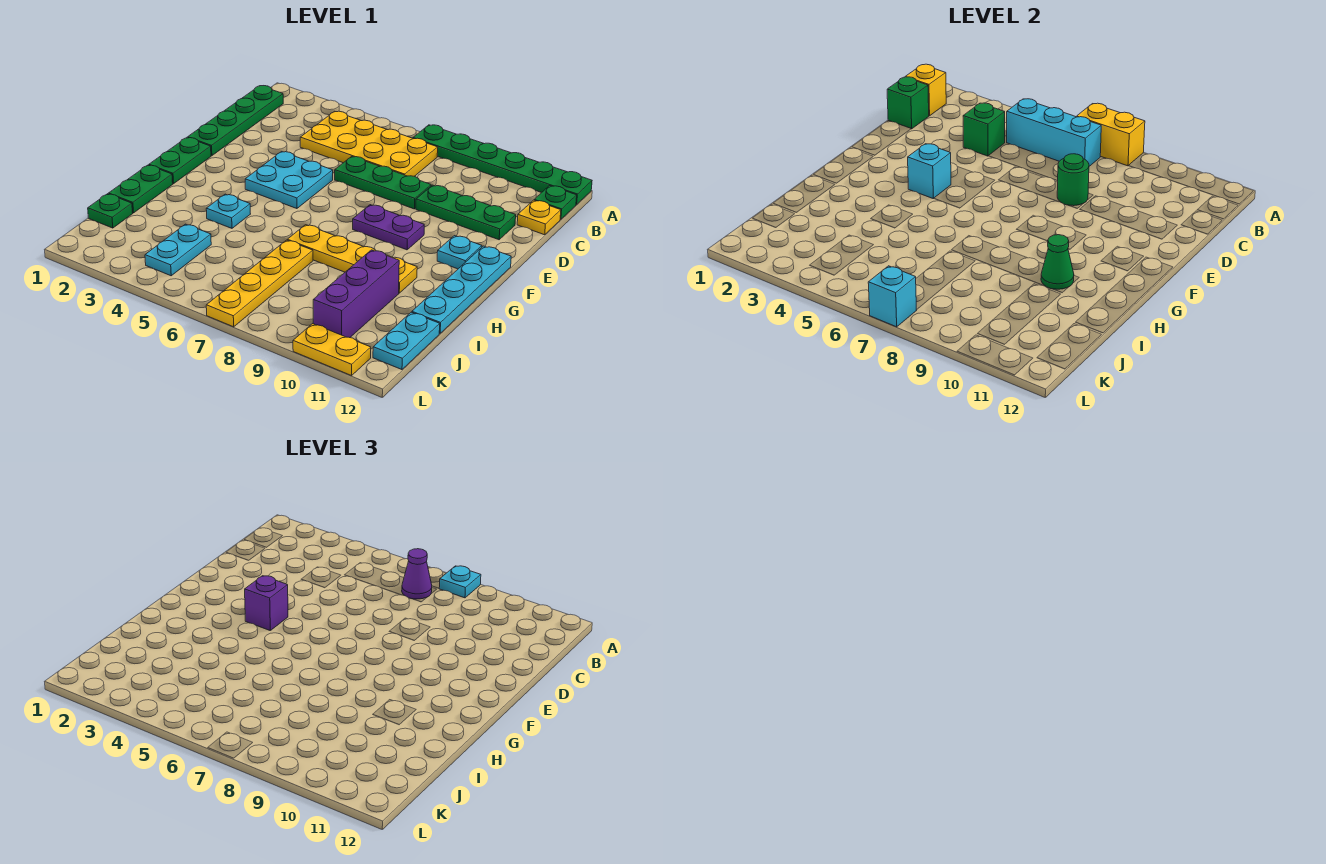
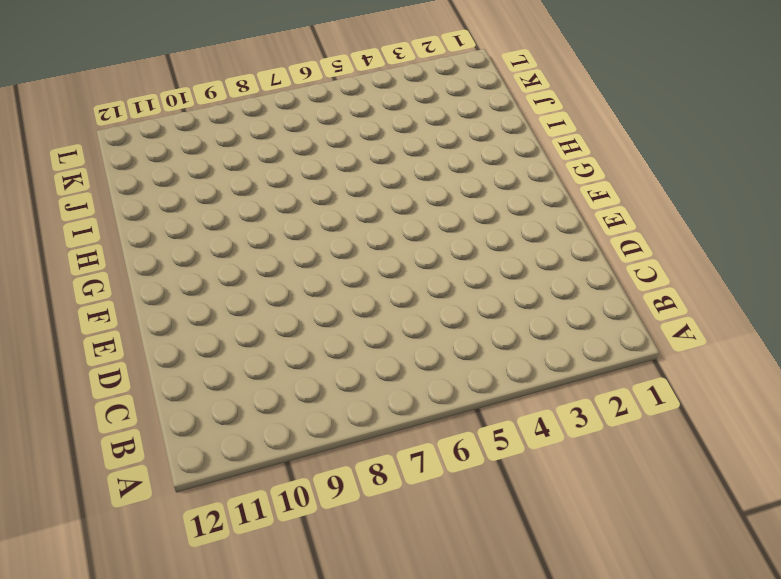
none -> green plate A7:A12 level 1
none -> green plate B1:E1 level 1
none -> yellow plate B4:C7 level 1
none -> green plate B12 level 1

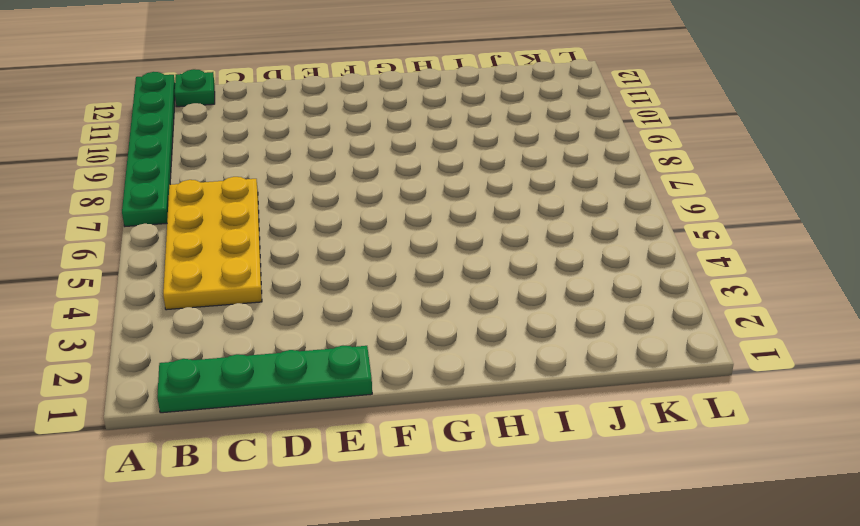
none -> yellow plate C12 level 1
none -> green plate D6:D8 level 1
none -> green plate D9:D11 level 1
none -> cyan plate E4:F5 level 1

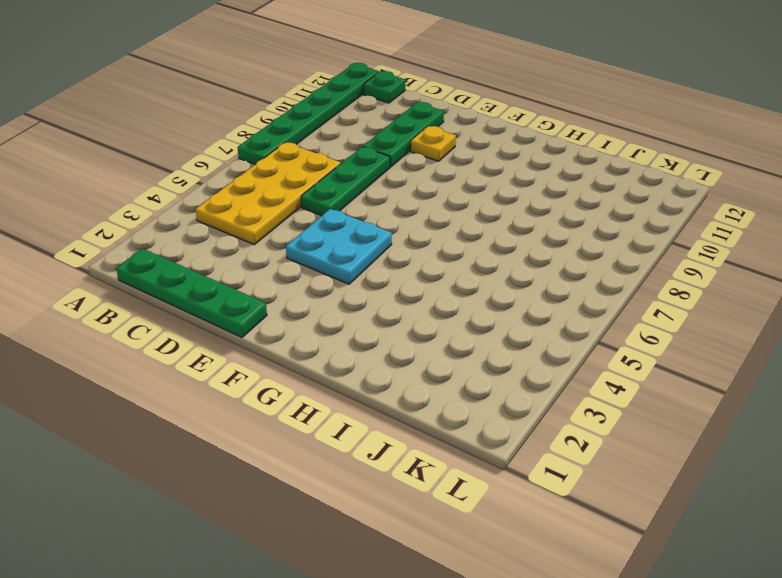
yellow plate E10 level 1 -> yellow plate C12 level 1
none -> green plate F1:G1 level 1
none -> purple plate F8:F9 level 1
none -> cyan plate F11 level 1
none -> cyan plate F12:I12 level 1

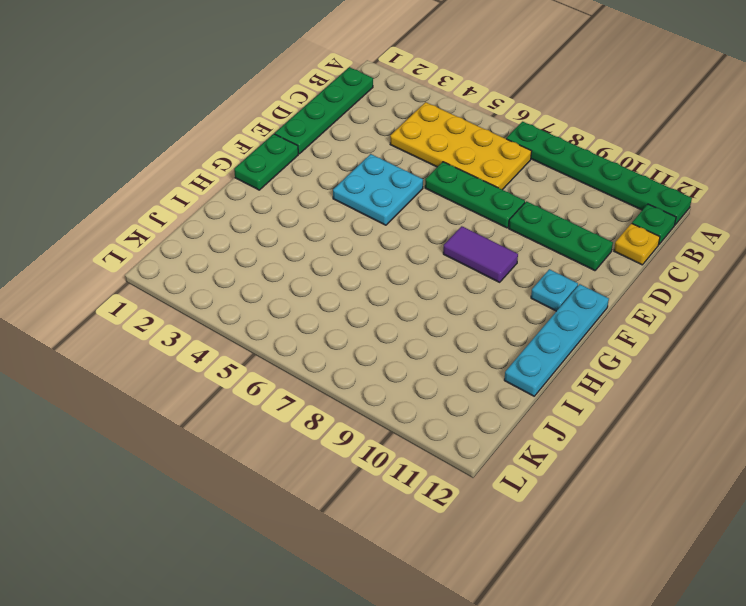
purple tile F8:F9 level 1 -> purple plate F8:F9 level 1
none -> green plate H1:I1 level 1
none -> cyan plate H4 level 1
none -> yellow plate H7:H10 level 1
none -> yellow plate I7:L7 level 1

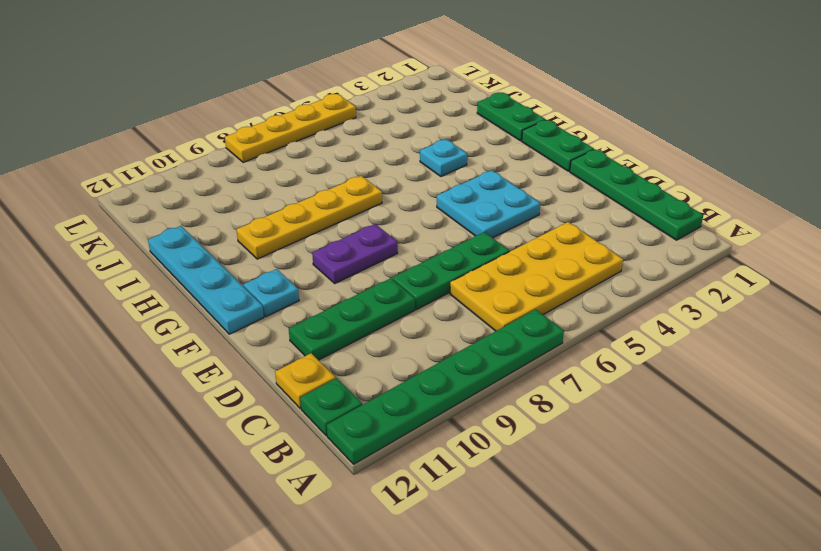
yellow plate L5:L8 level 1 -> yellow plate I7:L7 level 1
none -> purple brick I10:K10 level 1
none -> green plate J1 level 1
none -> cyan plate J4:K4 level 1
none -> cyan plate J12:K12 level 1

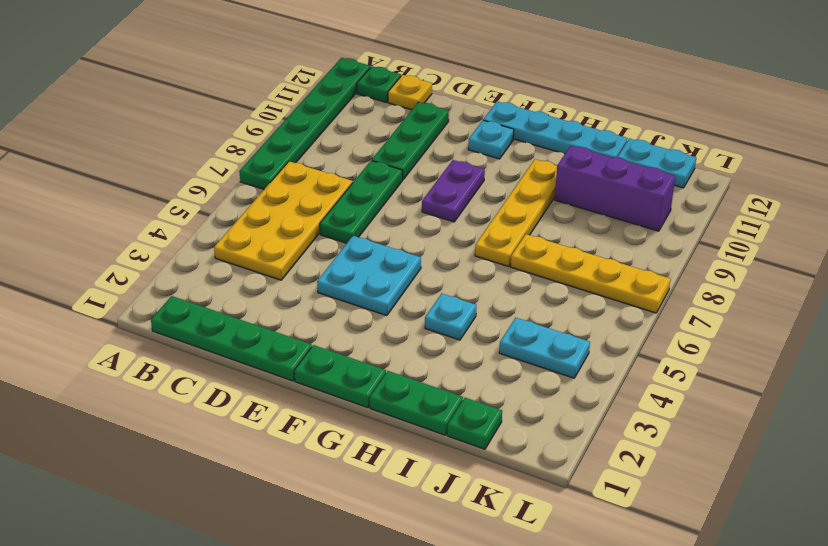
none -> yellow plate L10:L11 level 1
none -> yellow brick A7:A8 level 2
none -> yellow brick B1 level 2
none -> cyan brick B5:B7 level 2

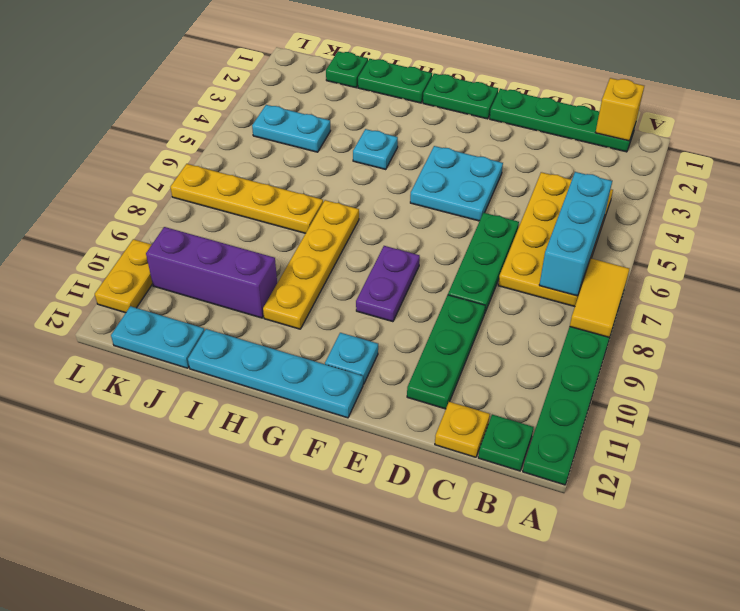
yellow tile A7:A8 level 2 -> yellow brick A7:A8 level 2
none -> green brick C1 level 2
none -> green brick C4 level 2
none -> green round brick D8 level 2
none -> cyan brick F4 level 2

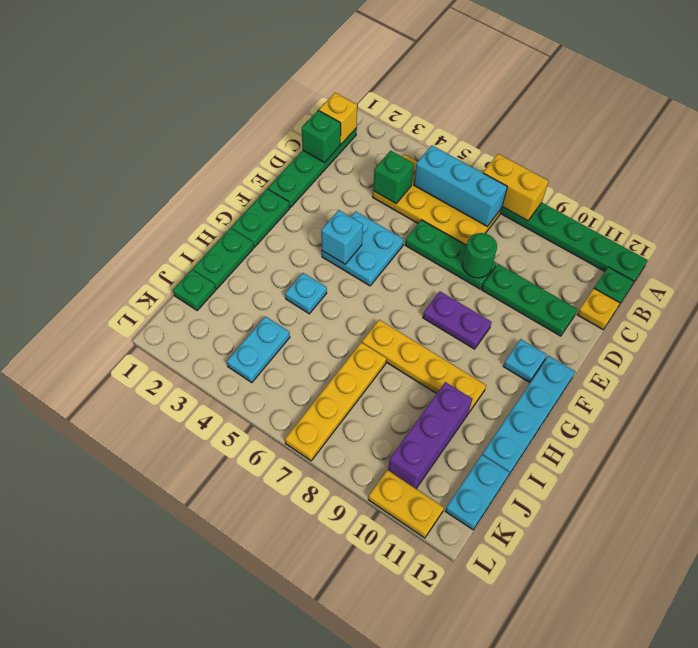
none -> green cone H10 level 2
none -> cyan brick L7 level 2
none -> cyan plate A8 level 3
none -> purple cone B7 level 3

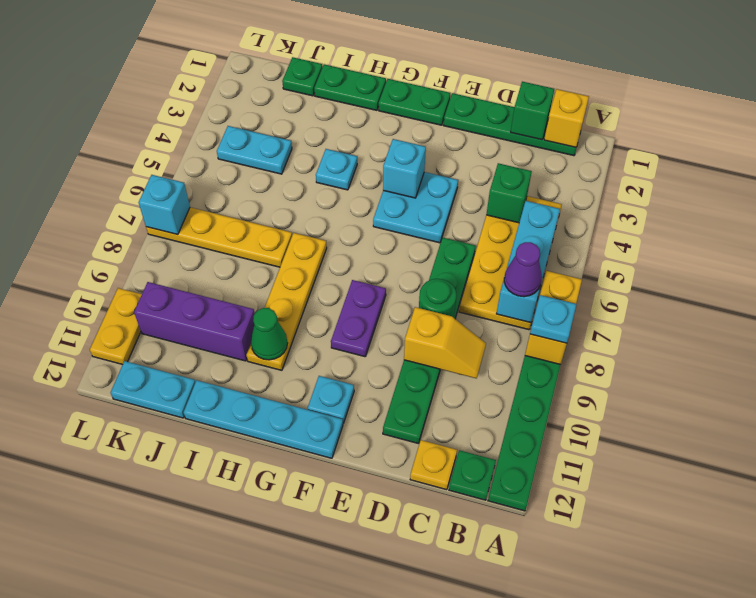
yellow slope C9:D9 level 2 top D -> none
none -> purple brick F4 level 3

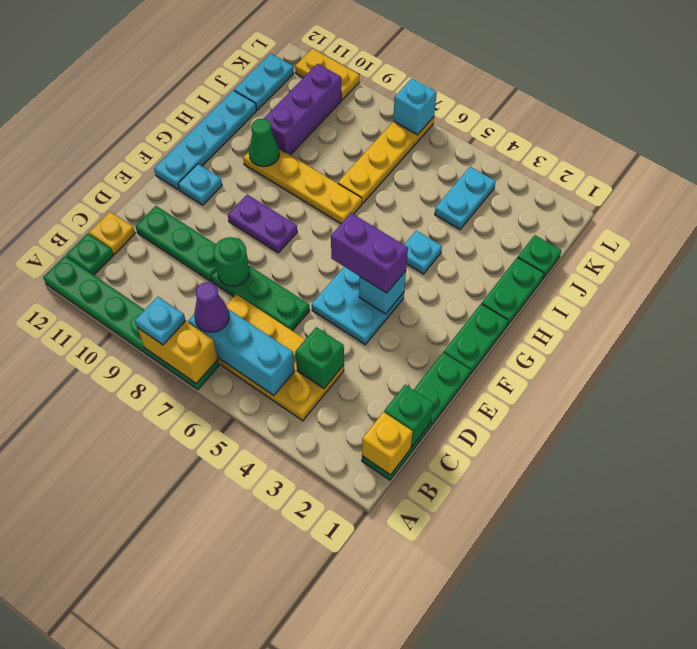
purple brick F4:F5 level 3 -> purple brick F4 level 3

